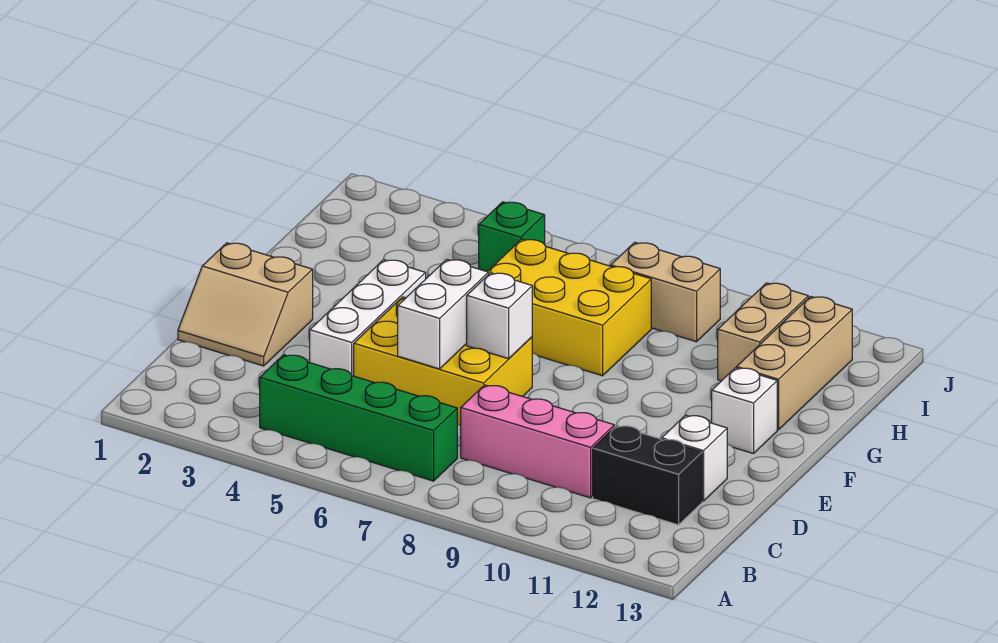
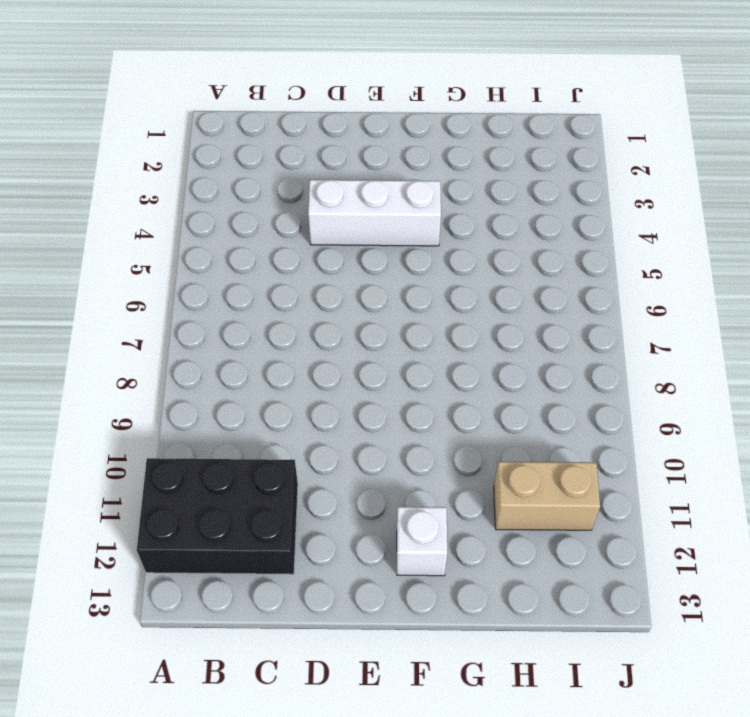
black brick A11:C12 level 1 -> black brick C11:C12 level 1
none -> green brick B4:B7 level 1
none -> pink brick C8:C10 level 1
none -> tan slope D1:E2 level 1 top E

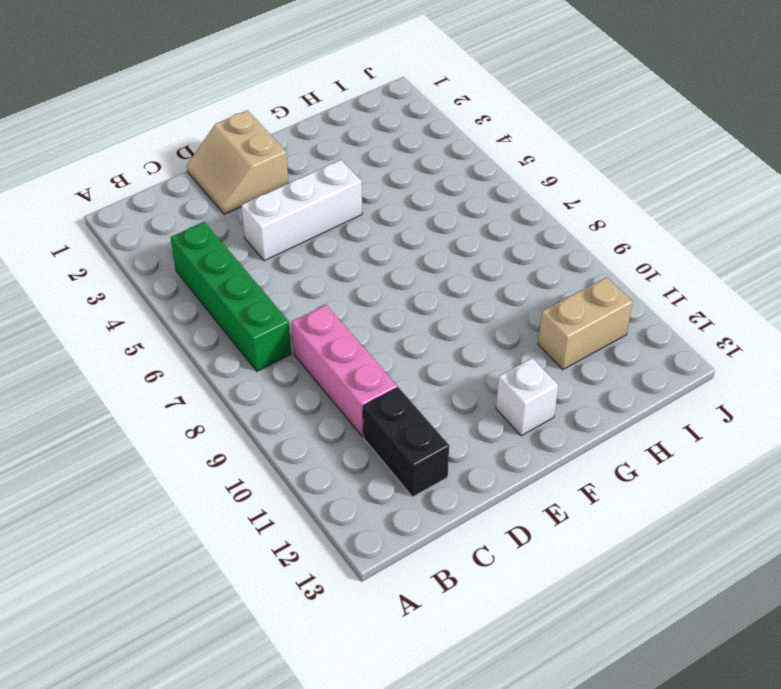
none -> yellow brick D5:E7 level 1
none -> white brick D12 level 1
none -> yellow brick G6:H8 level 1

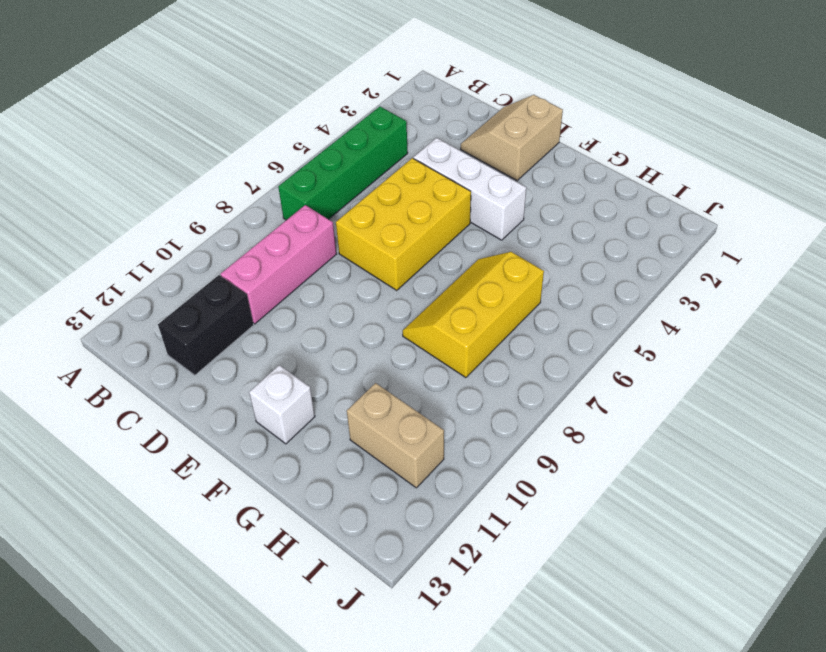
yellow slope G6:H8 level 1 top H -> yellow brick G6:H8 level 1
none -> white brick D12 level 1
none -> tan brick G12:I12 level 1
none -> green brick I5 level 1

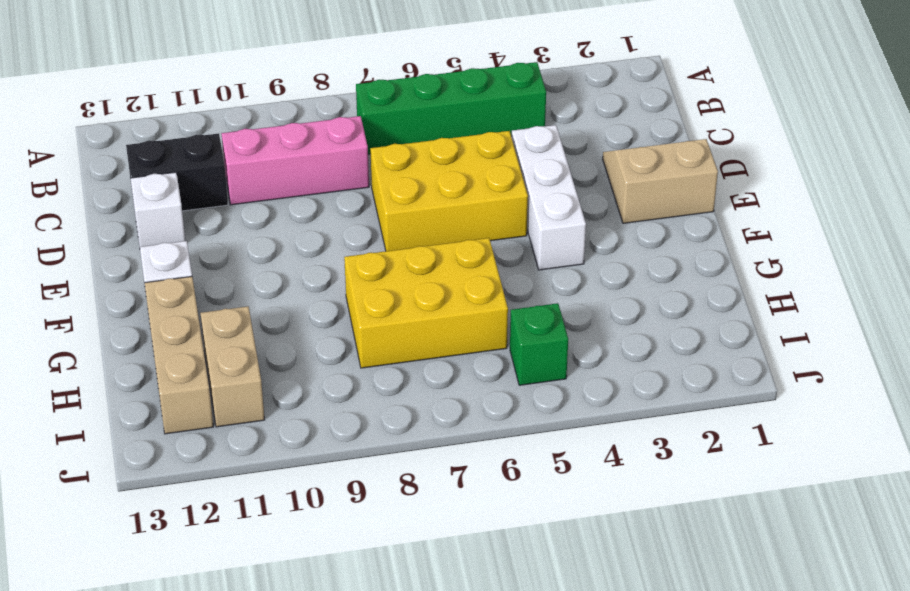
none -> tan brick I8:I9 level 1
none -> white brick D6:E6 level 2
none -> white brick E7 level 2

